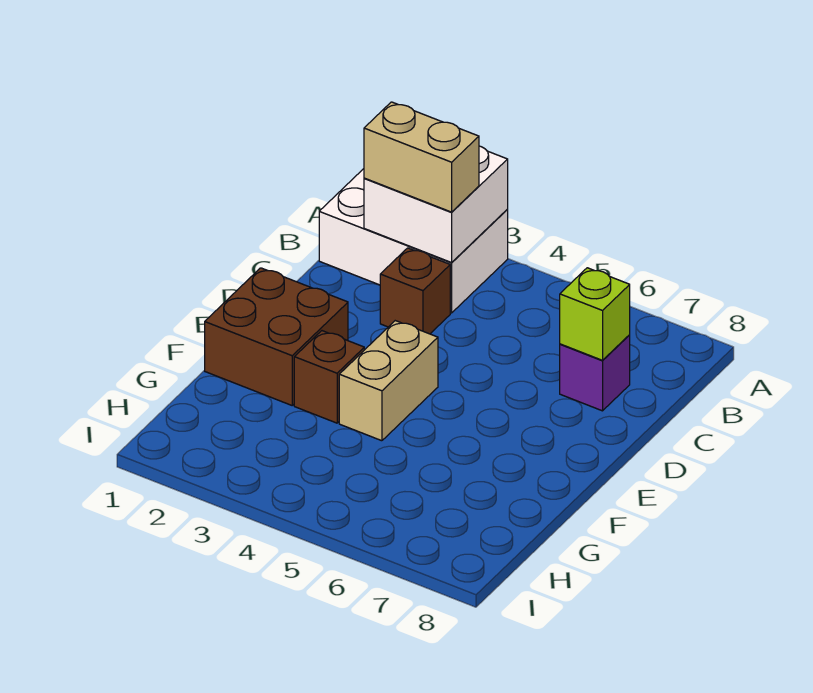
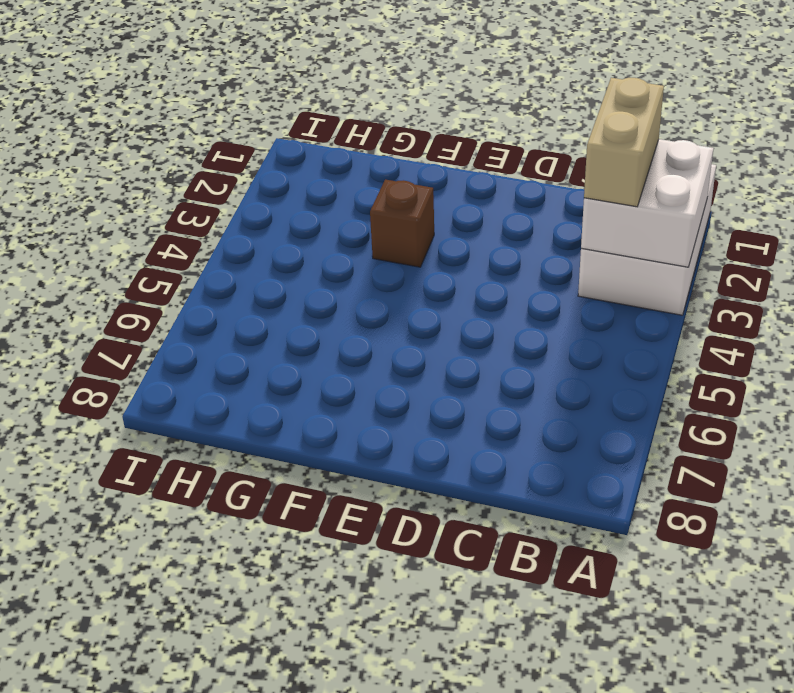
none -> brown brick C3 level 1
none -> purple brick C7 level 1

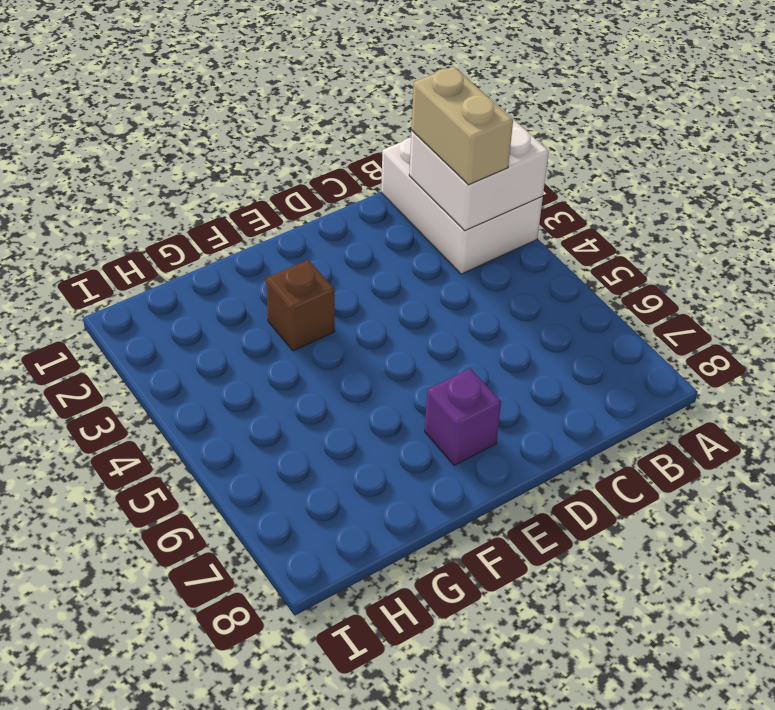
purple brick E7 level 1 -> purple brick C7 level 1
none -> brown brick C3 level 1
none -> brown brick E1:F2 level 1

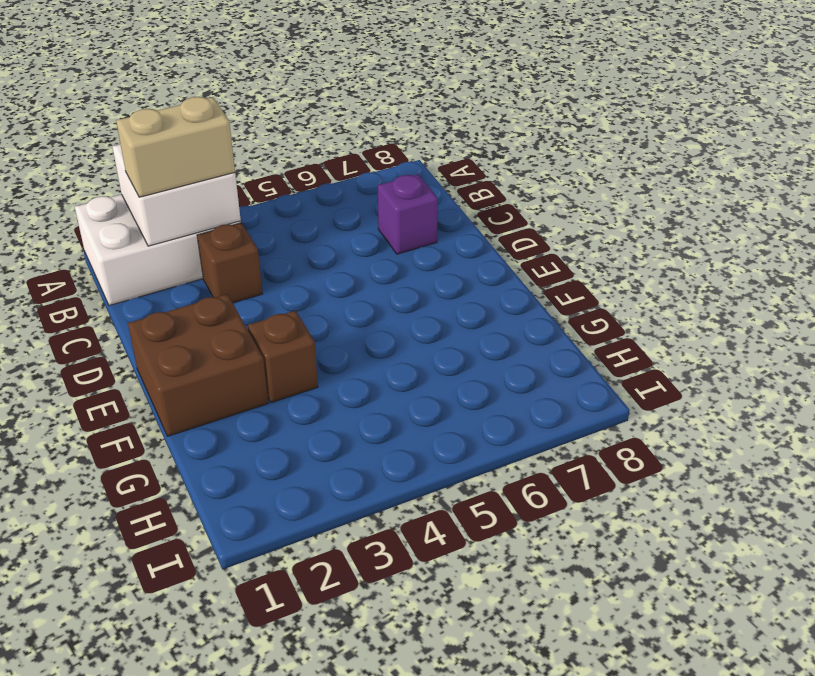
none -> tan brick E4:F4 level 1
none -> lime brick C7 level 2

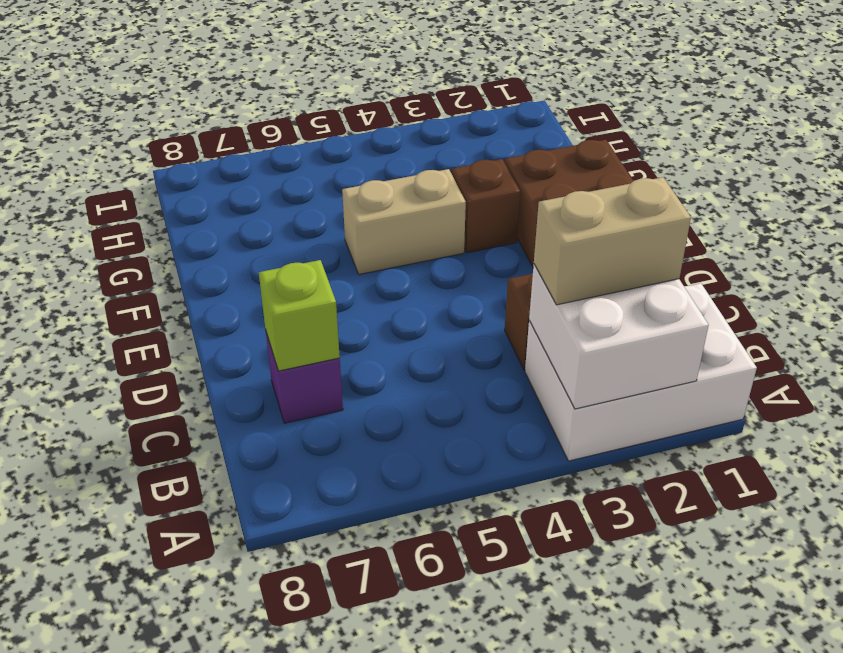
tan brick F4:F5 level 1 -> tan brick E4:F4 level 1

